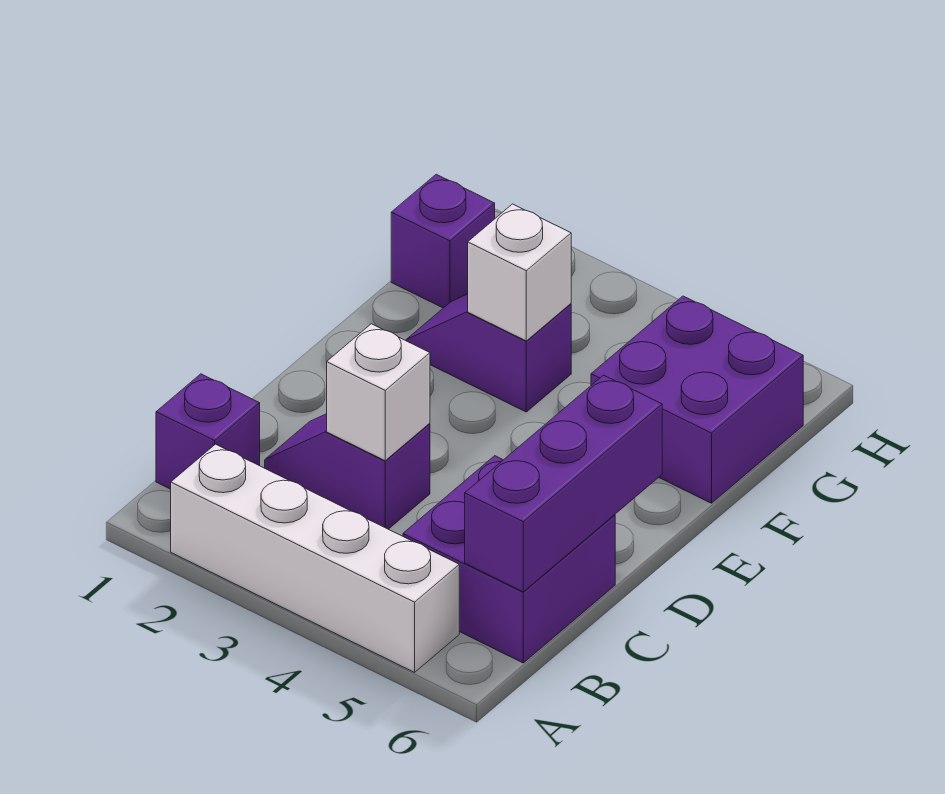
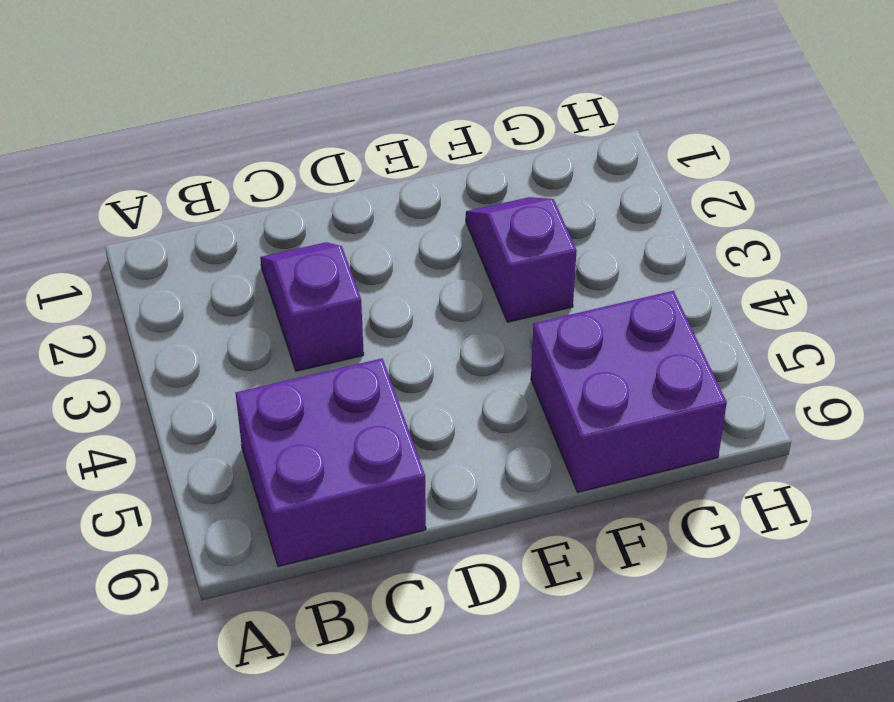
none -> white brick A2:A5 level 1
none -> purple brick B1 level 1

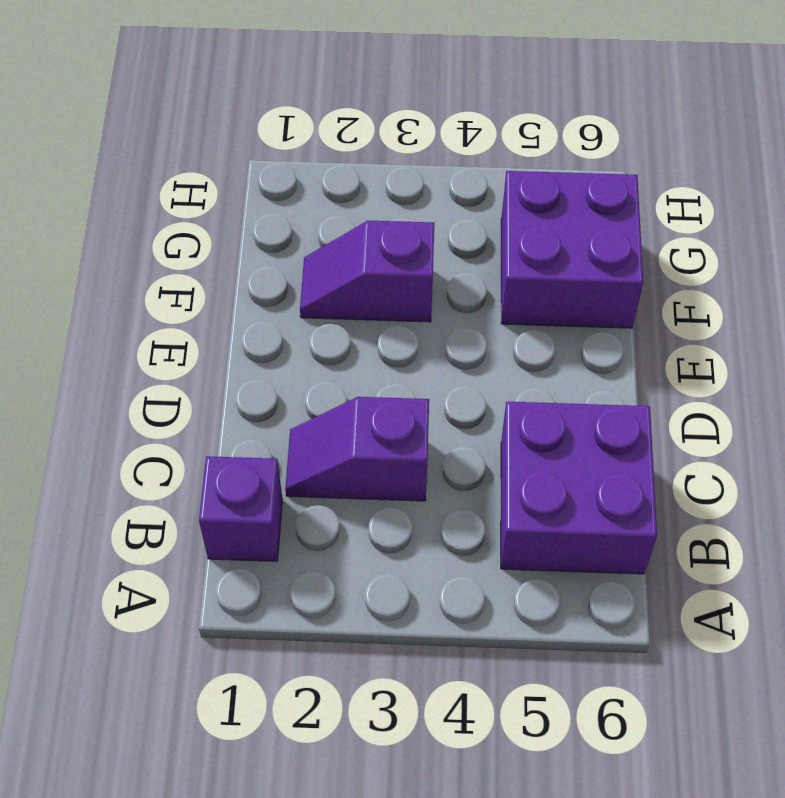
none -> white brick A2:A5 level 1
none -> purple brick G1 level 1

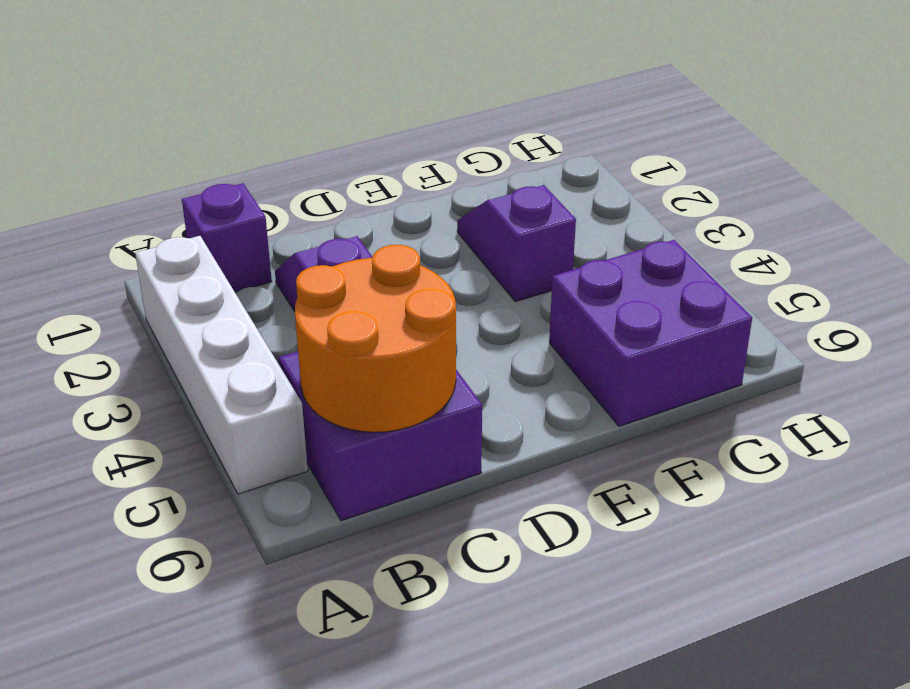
orange round brick B5:C6 level 2 -> purple brick B6:D6 level 2
none -> purple brick G1 level 1
none -> white brick C3 level 2

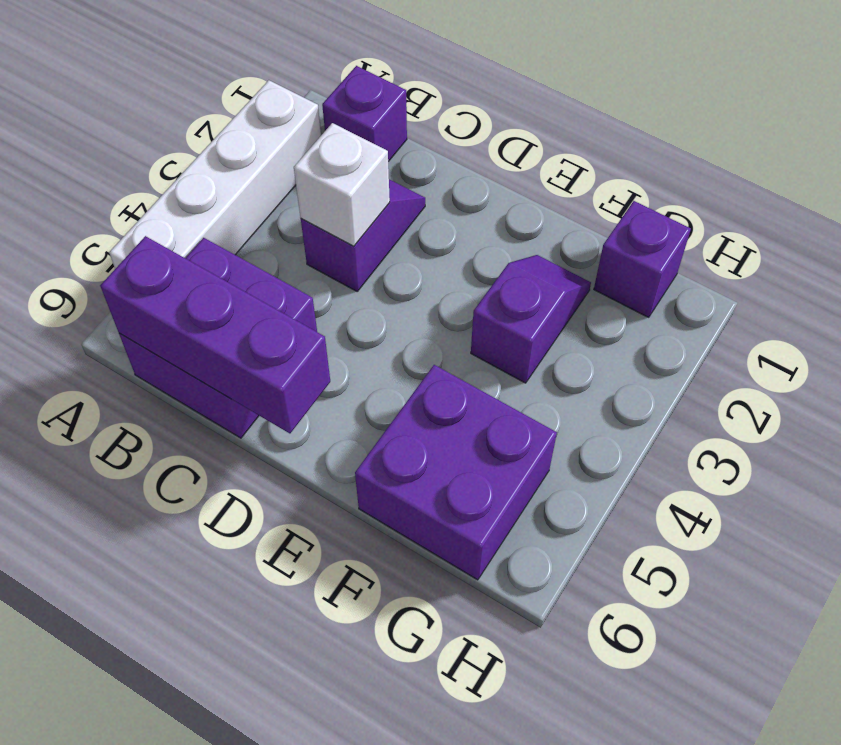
none -> white brick F3 level 2

